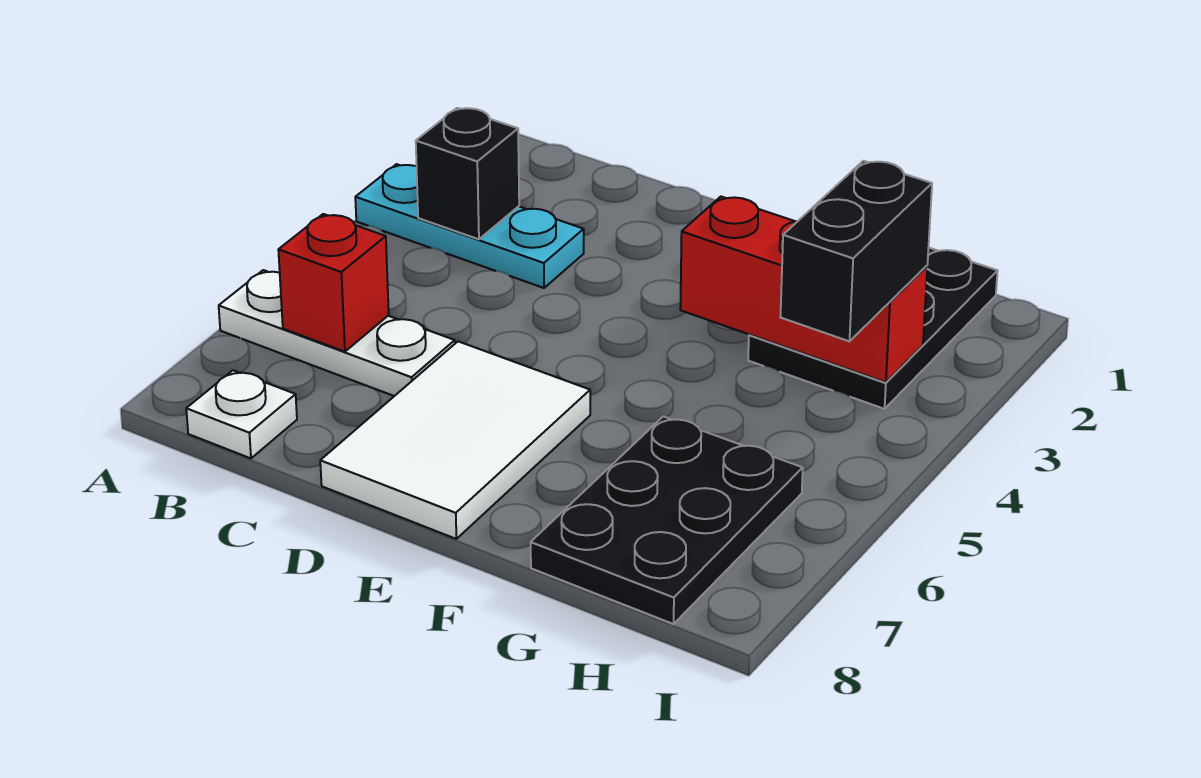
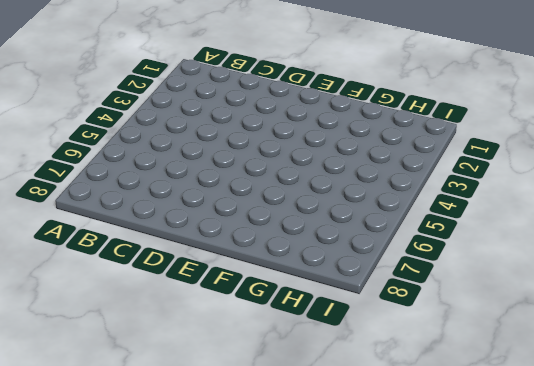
none -> cyan plate A3:C3 level 1
none -> white plate A6:C6 level 1

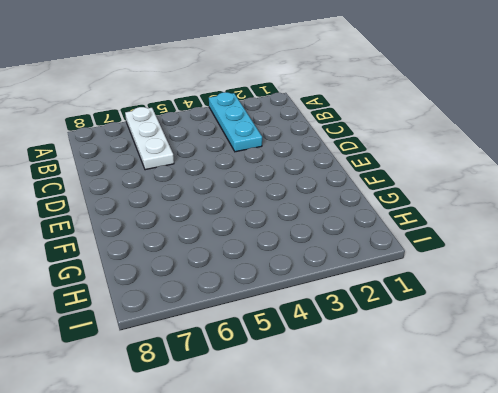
none -> white plate B8 level 1
none -> white tile D6:E8 level 1

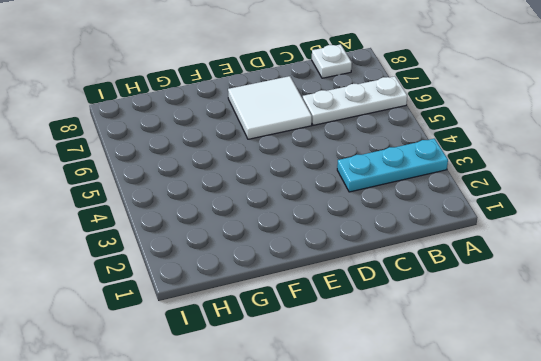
white tile D6:E7 level 1 -> white tile D6:E8 level 1
none -> black plate G1:H3 level 1
none -> black plate G6:H8 level 1

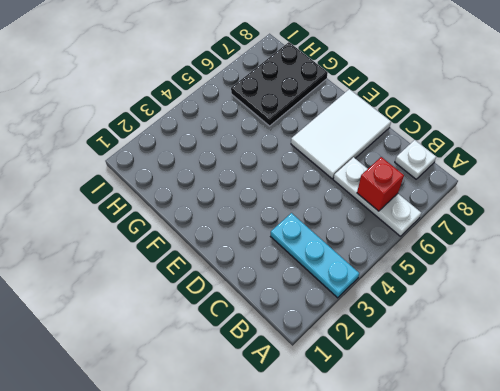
none -> black plate G1:H3 level 1
none -> black brick B3 level 2

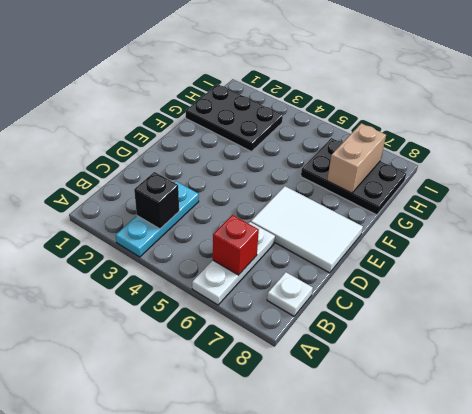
tan brick G7:H7 level 2 -> none
none -> red brick F3:H3 level 2
none -> black brick H3:H4 level 3

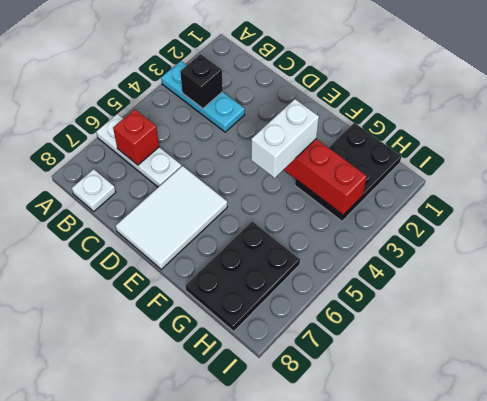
white brick F3:F4 level 3 -> none
none -> black brick H3:H4 level 3

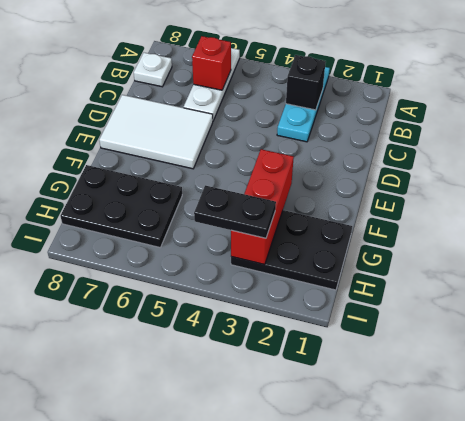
black plate H3:H4 level 3 -> black brick H3:H4 level 3

